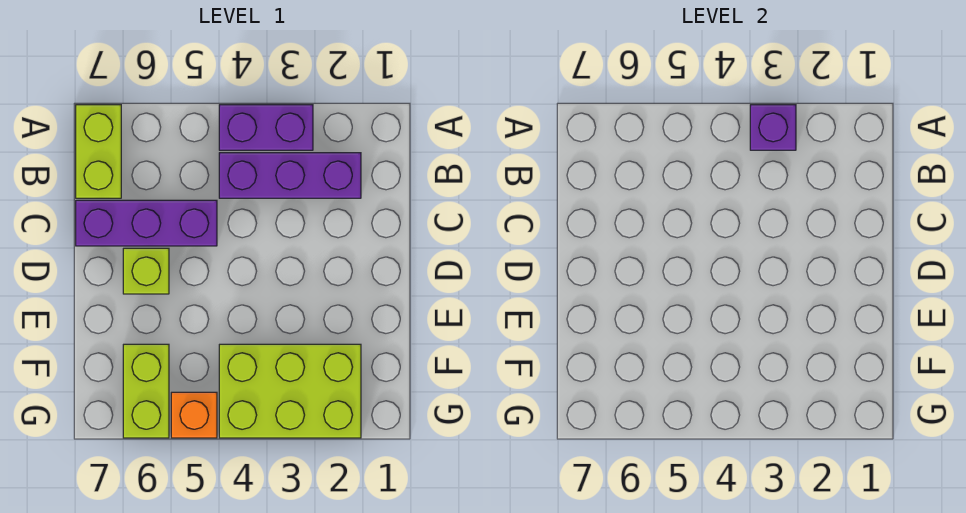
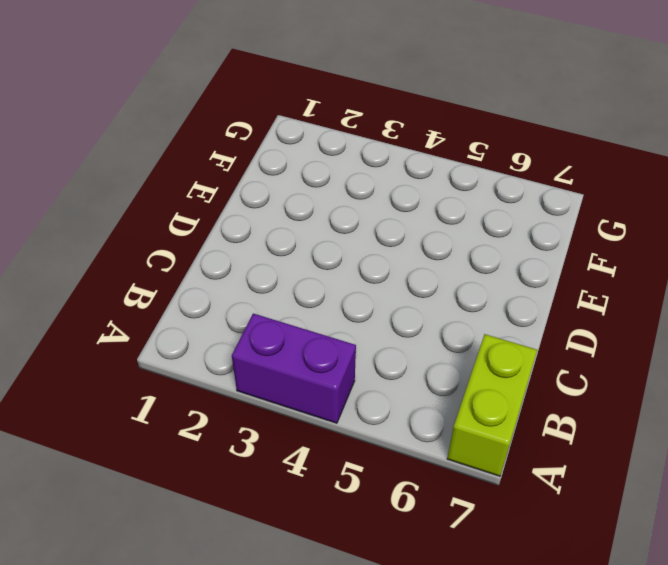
none -> purple brick B2:B4 level 1
none -> purple brick C5:C7 level 1

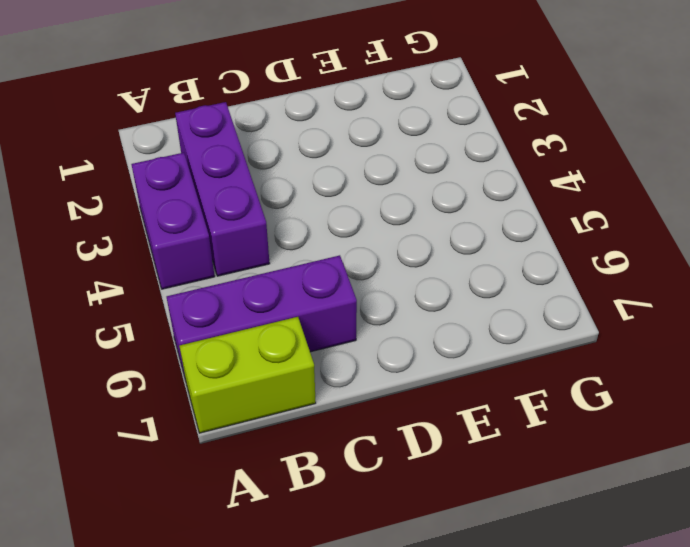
purple brick A6:C6 level 1 -> purple brick C5:C7 level 1
none -> lime brick D6 level 1
none -> lime brick F2:G4 level 1

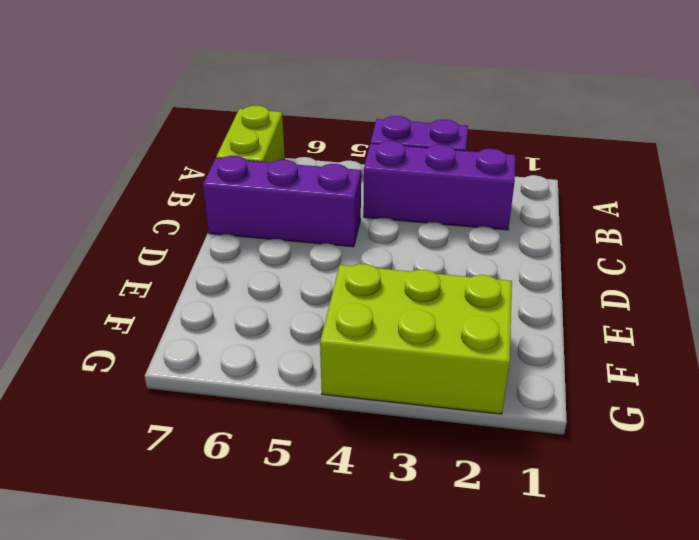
none -> lime brick D6 level 1
none -> lime brick F6:G6 level 1

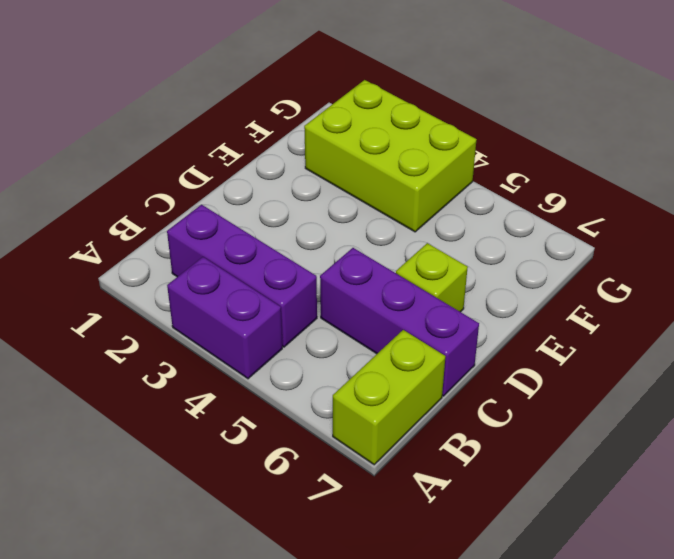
none -> lime brick F6:G6 level 1
none -> orange brick G5 level 1

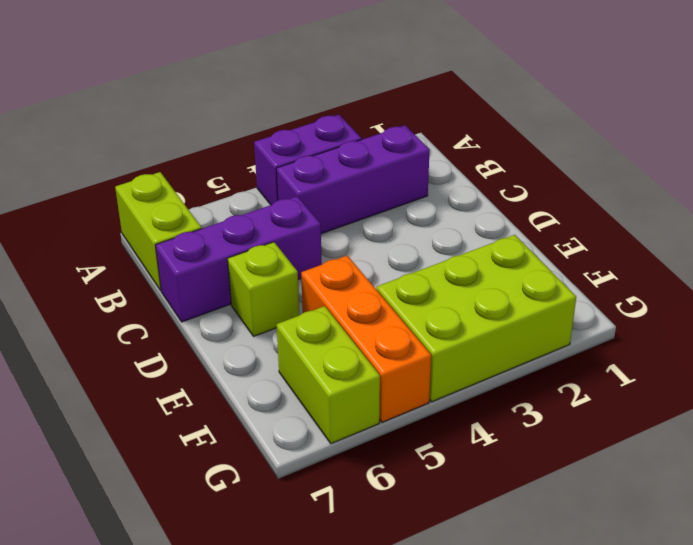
orange brick E5:G5 level 1 -> orange brick G5 level 1
none -> purple brick A3 level 2

